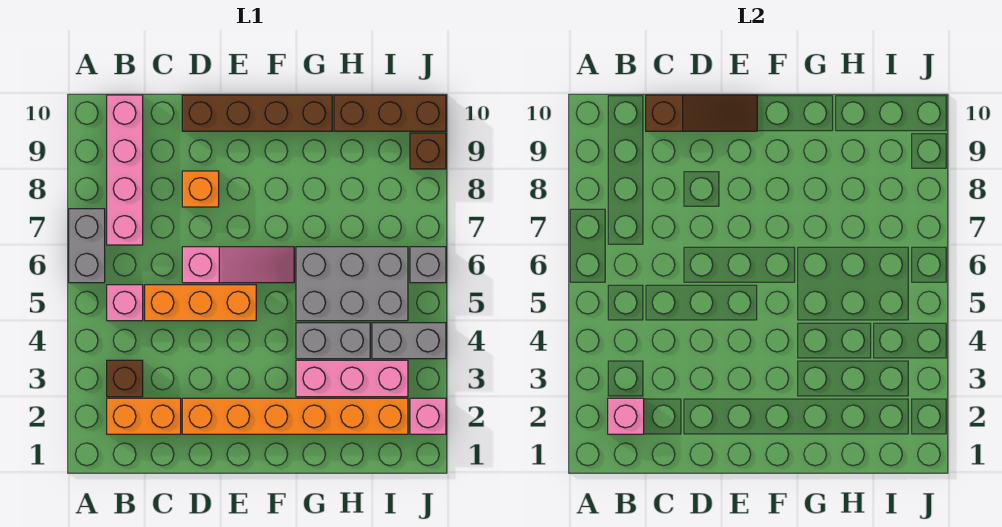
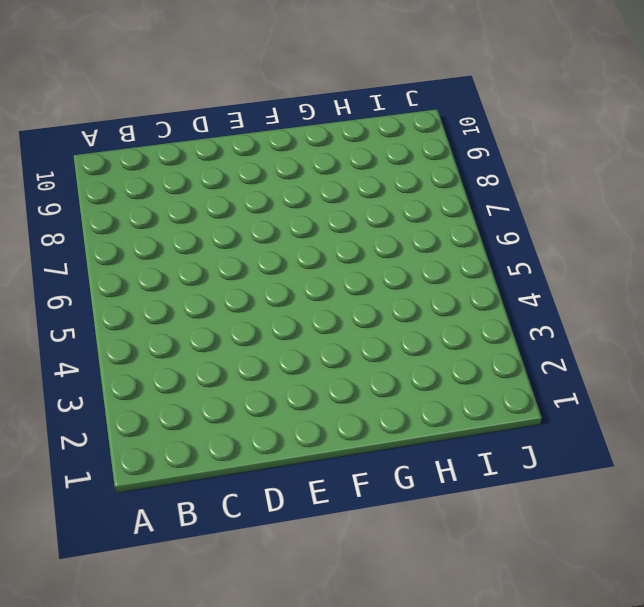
none -> grey brick A6:A7 level 1
none -> orange brick B2:C2 level 1
none -> brown brick B3 level 1

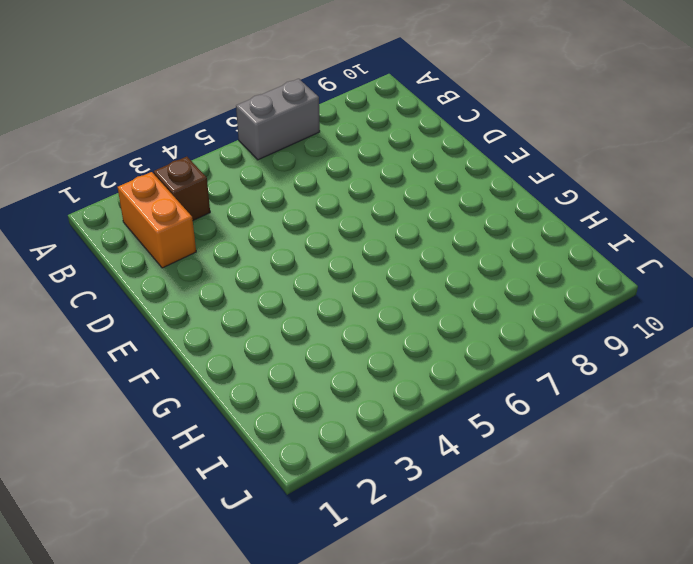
none -> pink brick B5 level 1
none -> pink brick B7:B10 level 1
none -> orange brick C5:E5 level 1

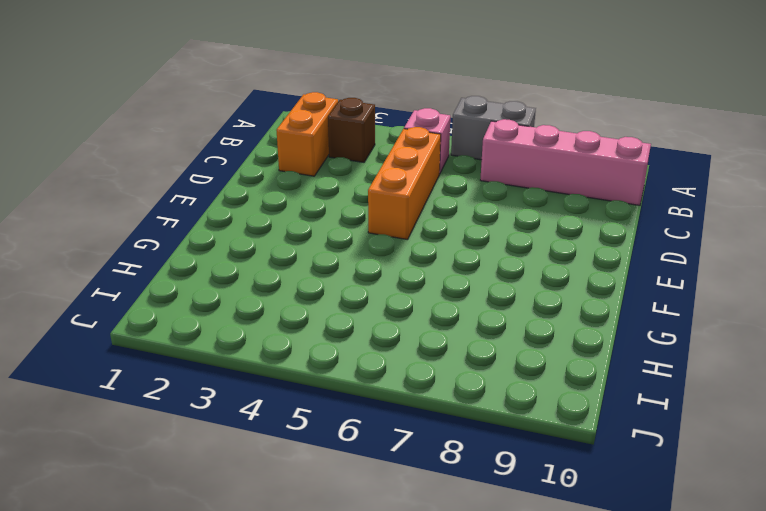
none -> orange brick D2:I2 level 1
none -> pink slope D6:F6 level 1 top D
none -> orange brick D8 level 1

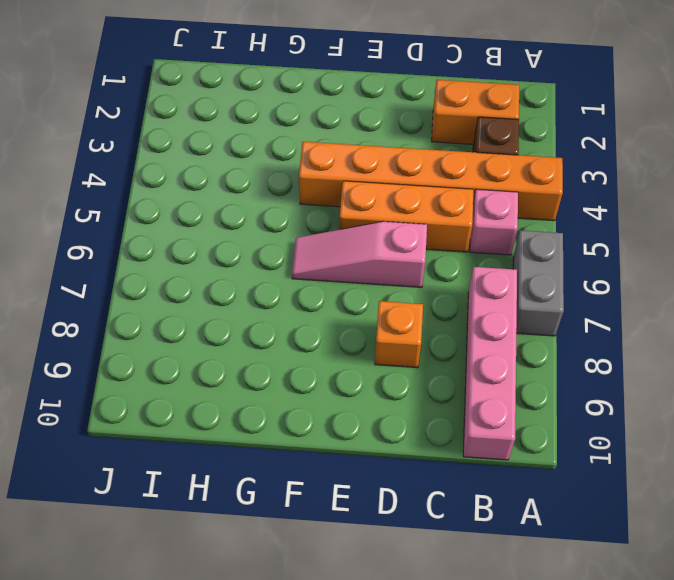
orange brick A4:F4 level 1 -> orange brick D2:I2 level 1
none -> brown brick D10:G10 level 1
none -> pink brick G3:I3 level 1
none -> grey brick G4:H4 level 1

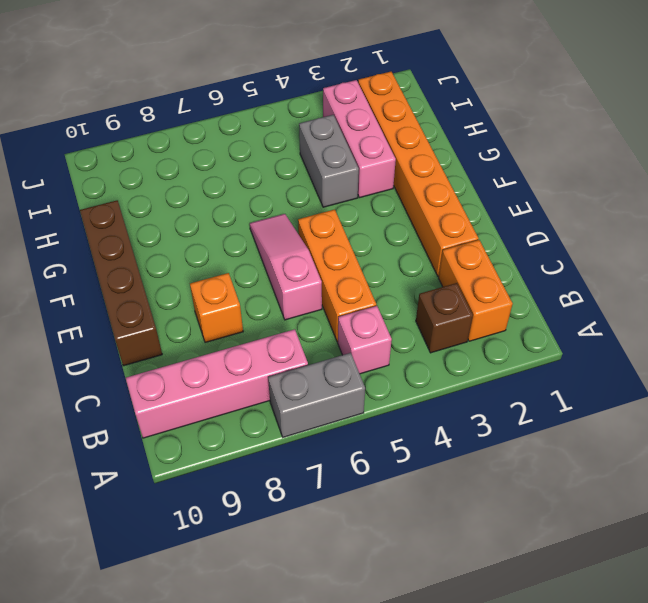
none -> grey brick G5:I6 level 1
none -> brown brick H10:J10 level 1
none -> grey brick I4:J4 level 1

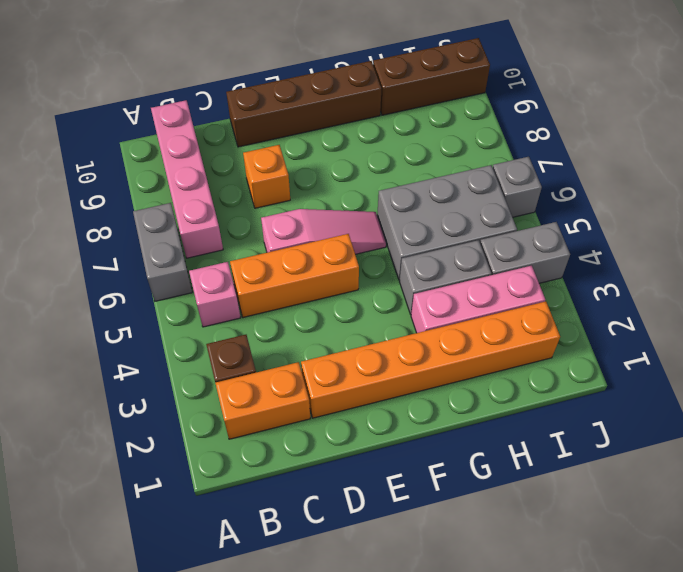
none -> pink brick J2 level 1
none -> brown brick J9 level 1
none -> pink brick B2 level 2

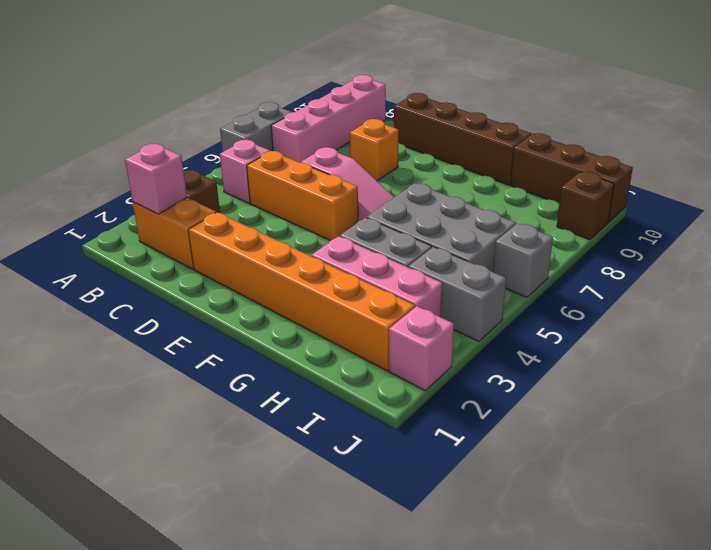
none -> brown slope C10:E10 level 2 top C

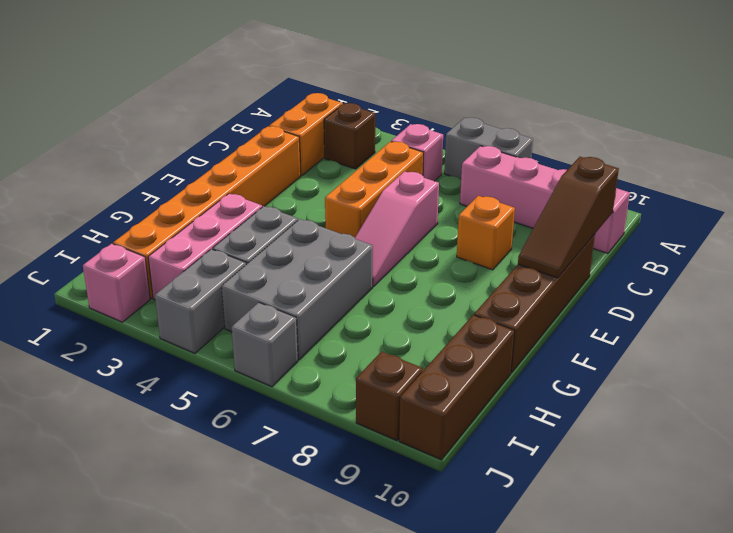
none -> pink brick B2 level 2

